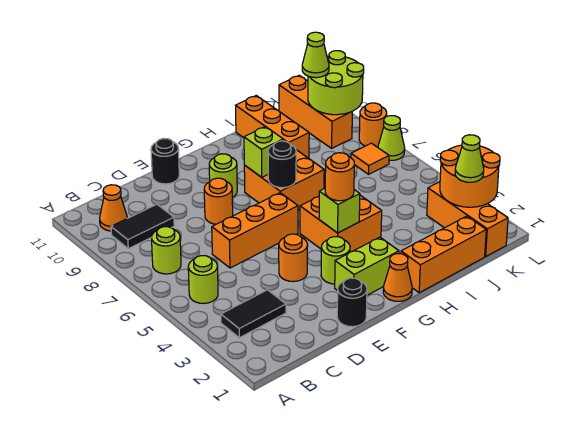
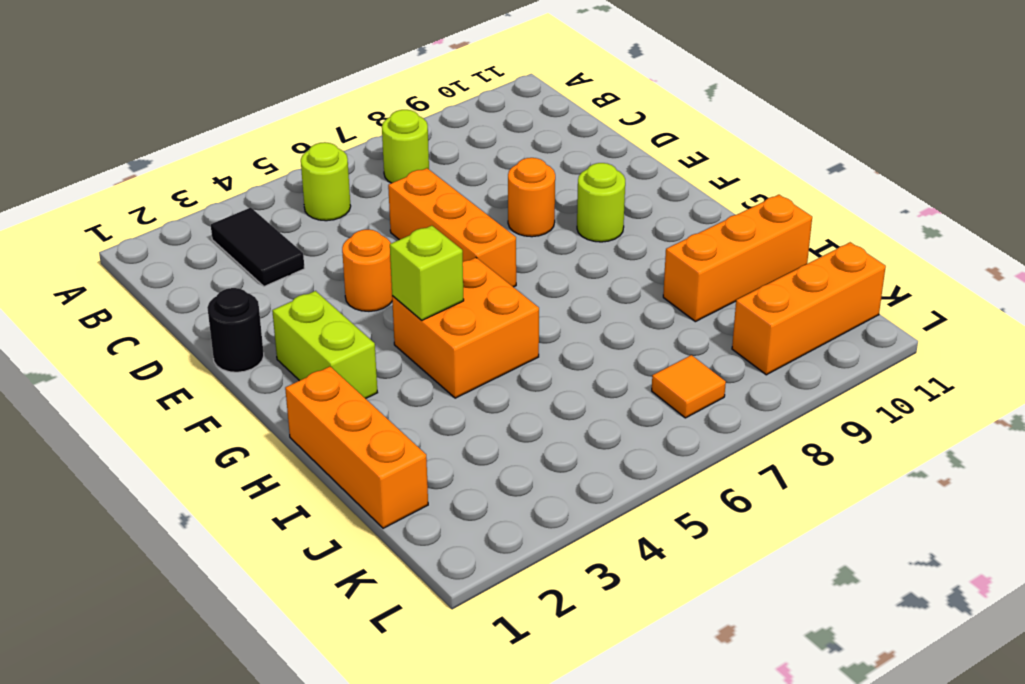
none -> black tile B9:C9 level 1
none -> orange cone B10 level 1
none -> black round brick E11 level 1
none -> lime round brick F3 level 1

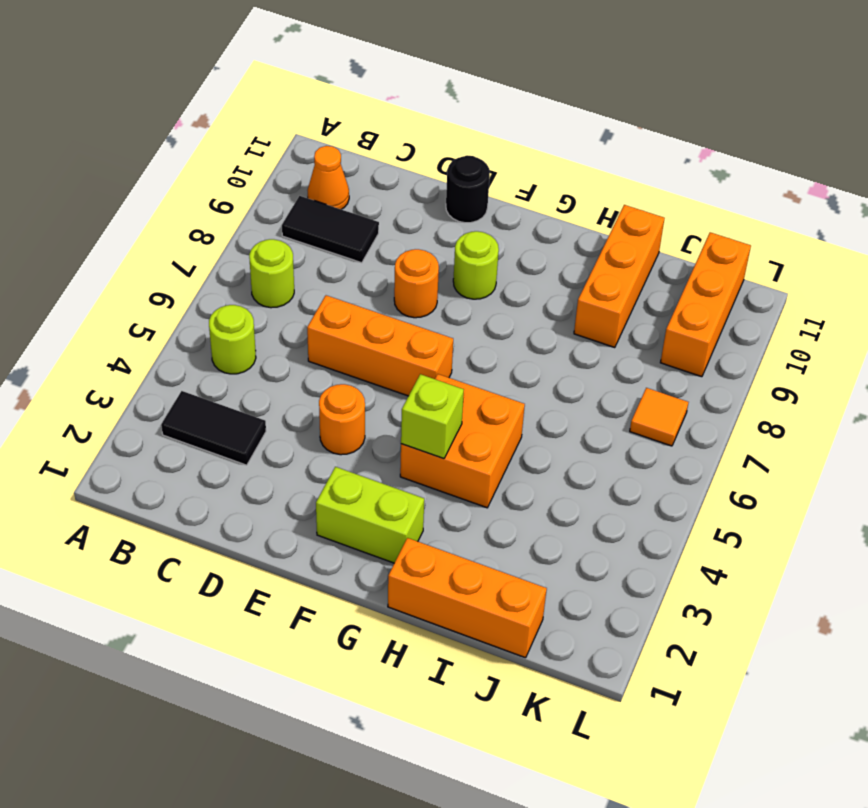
none -> black round brick E1 level 1
none -> lime round brick F3 level 1
none -> orange cone G1 level 1
none -> orange brick G7:H8 level 1

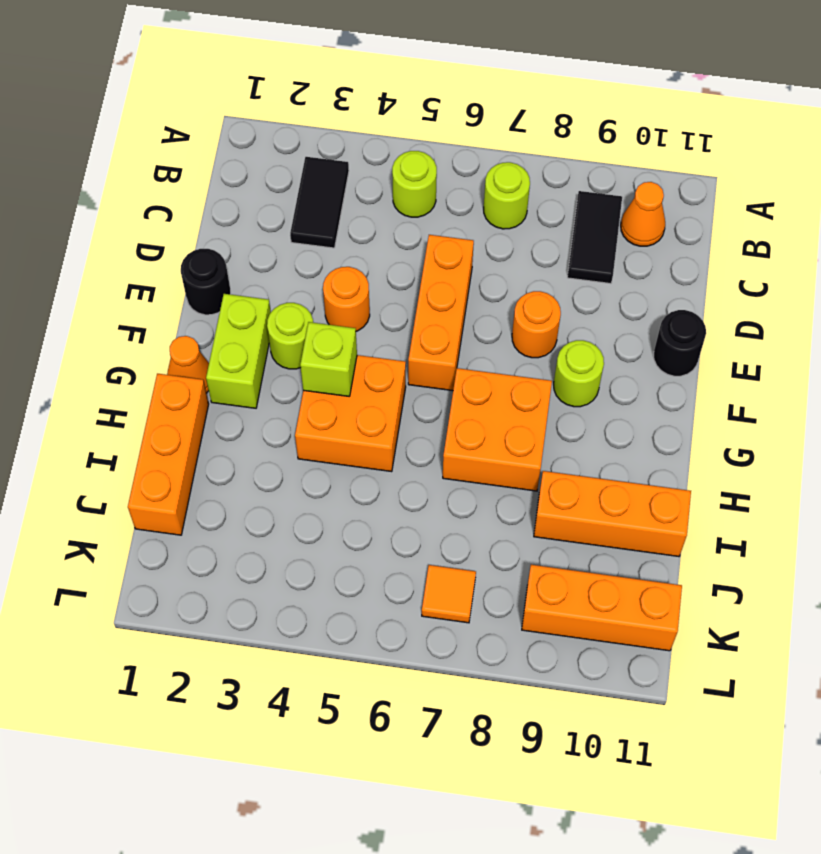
none -> orange brick K1:K3 level 1
none -> lime cone L7 level 1
none -> orange round brick L8 level 1
none -> black round brick G7 level 2

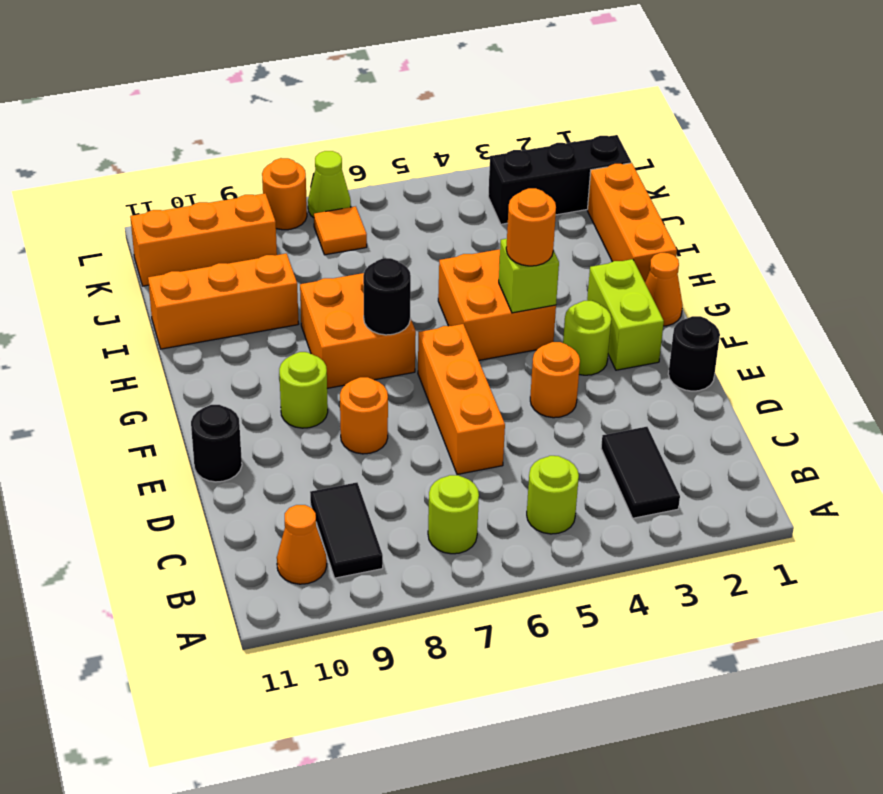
black brick K1:K3 level 1 -> orange brick K1:K3 level 1
none -> lime brick G8 level 2
none -> orange round brick K2:L3 level 2
none -> lime round brick K9:L10 level 2
none -> lime cone K2 level 3

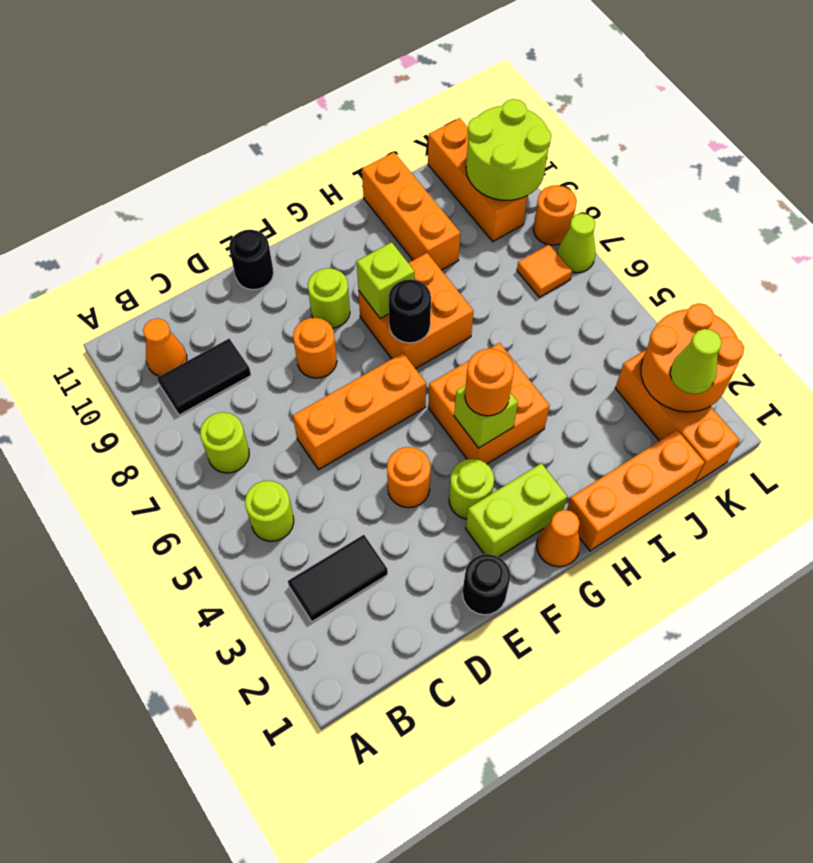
none -> lime cone K10 level 3

